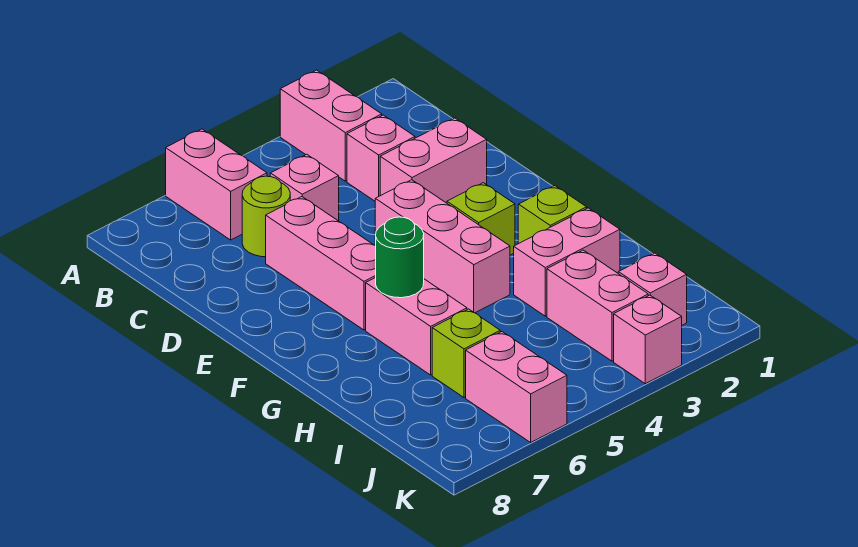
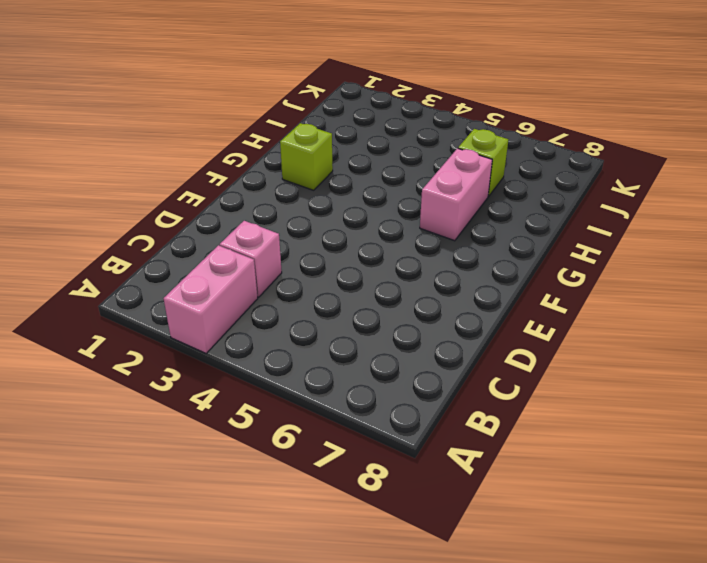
none -> pink brick A6:B6 level 1
none -> pink brick C5 level 1
none -> lime round brick C6 level 1

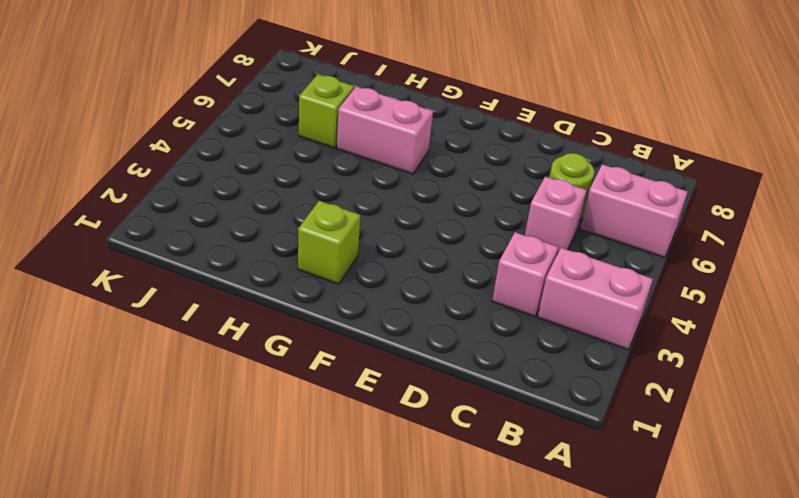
none -> pink brick D2:D3 level 1
none -> pink brick D6:F6 level 1
none -> pink brick E4:G4 level 1

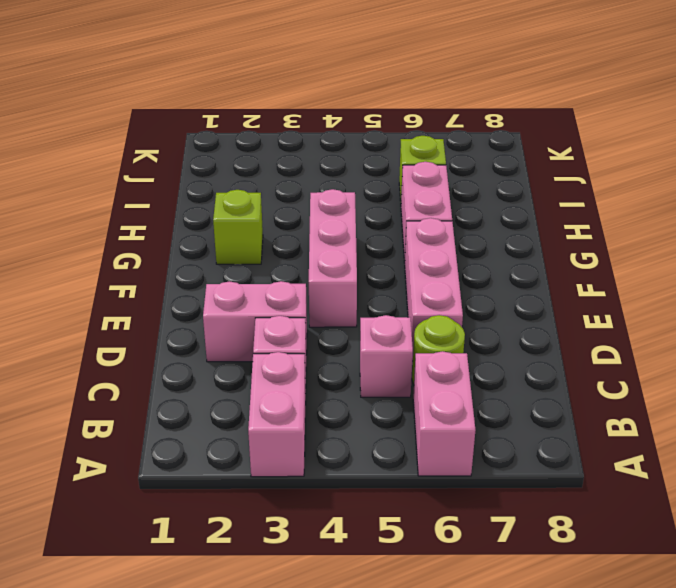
none -> lime brick F3 level 1
none -> pink brick H2:H3 level 1
none -> pink brick I3:J3 level 1

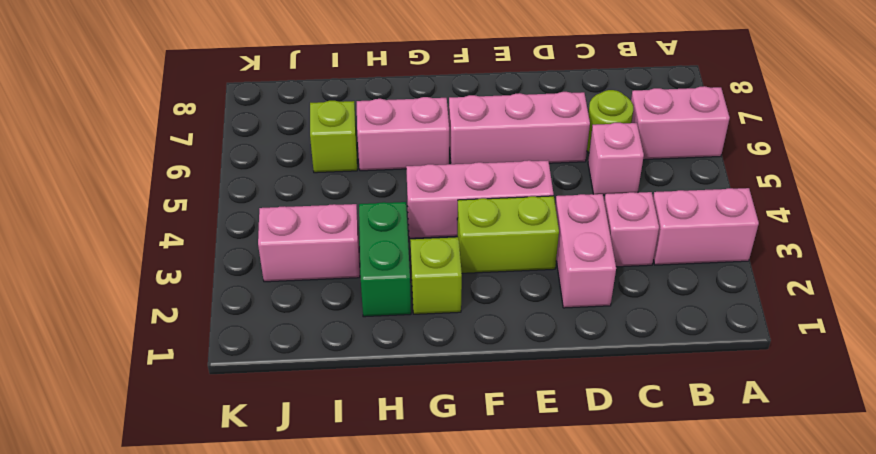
lime brick E3:F3 level 1 -> lime brick F3 level 1
green brick H2:H3 level 1 -> pink brick H2:H3 level 1
none -> pink brick J2 level 1
none -> pink brick J6:K6 level 1
none -> pink brick K3 level 1

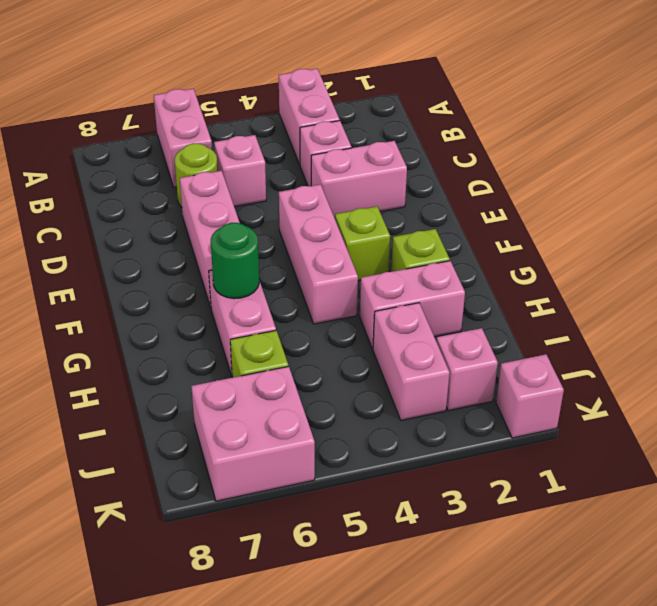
pink brick J6:K7 level 1 -> pink brick J6:K6 level 1
pink brick K1 level 1 -> pink brick K3 level 1

